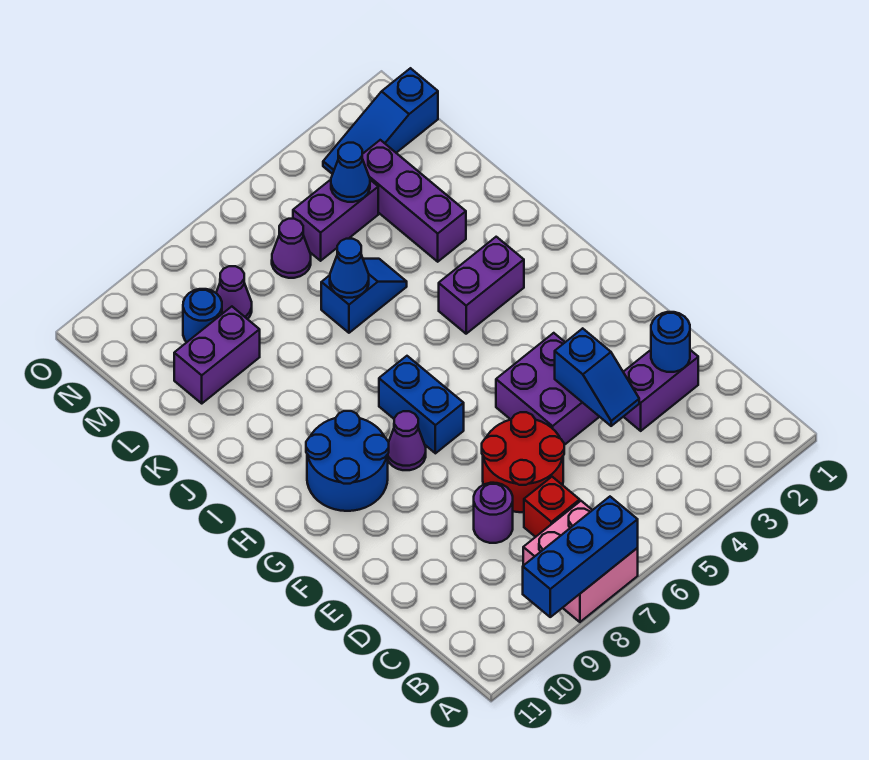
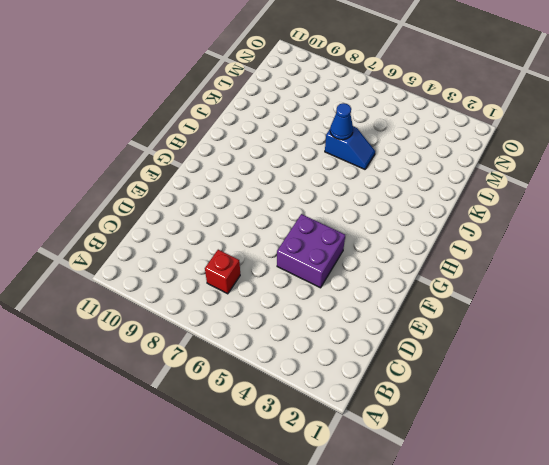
none -> pink brick A7:B8 level 1
none -> purple brick D2:D3 level 1
none -> red round brick D6:E7 level 1

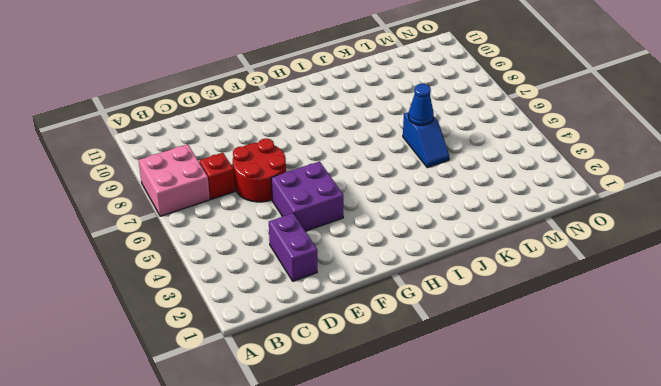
none -> purple round brick D8 level 1
none -> blue brick G7:H7 level 1
none -> purple cone G8 level 1

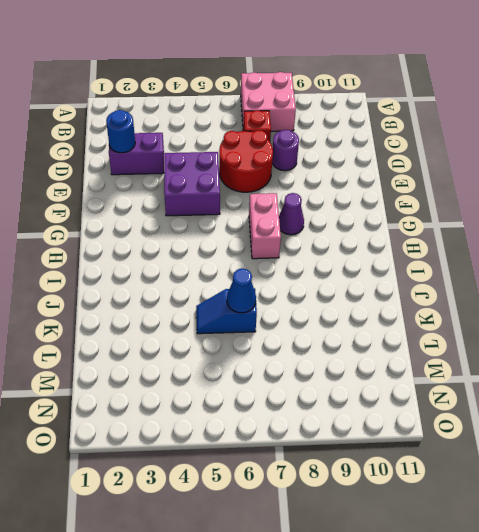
pink brick G7:H7 level 1 -> blue brick G7:H7 level 1
none -> blue round brick G9:H10 level 1
none -> purple brick I3:I4 level 1
none -> purple brick K3:M3 level 1

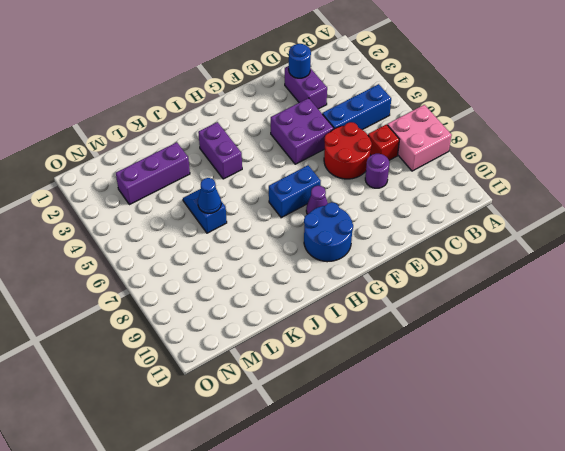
blue brick B5:D5 level 1 -> blue brick A7:A9 level 2
none -> purple brick L9:L10 level 1
none -> purple brick M4:M5 level 1
none -> purple cone M6 level 1

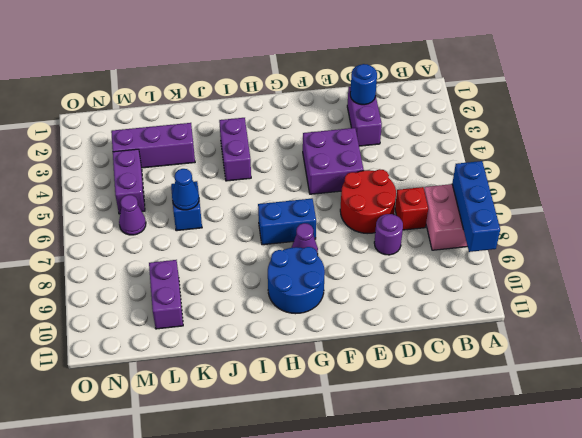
none -> purple cone M8 level 1
none -> blue round brick M9 level 1
none -> blue slope N1:N3 level 1 top 1

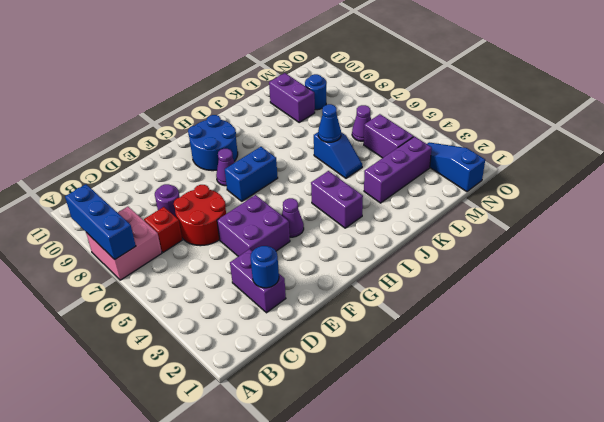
purple cone G4 level 1 -> purple cone M8 level 1
none -> blue slope D4:E4 level 2 top E
none -> blue cone M4 level 2

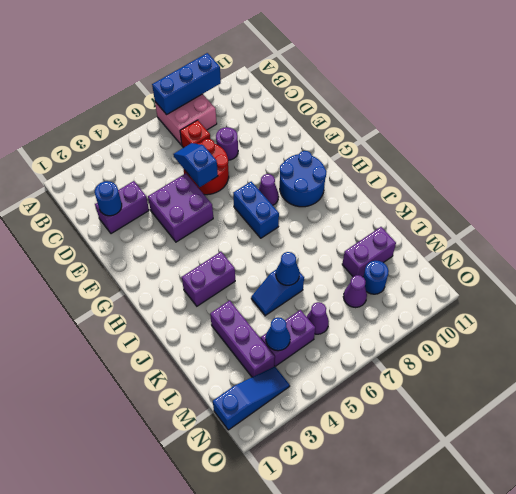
blue slope D6:E6 level 2 top E -> blue slope D4:E4 level 2 top E

